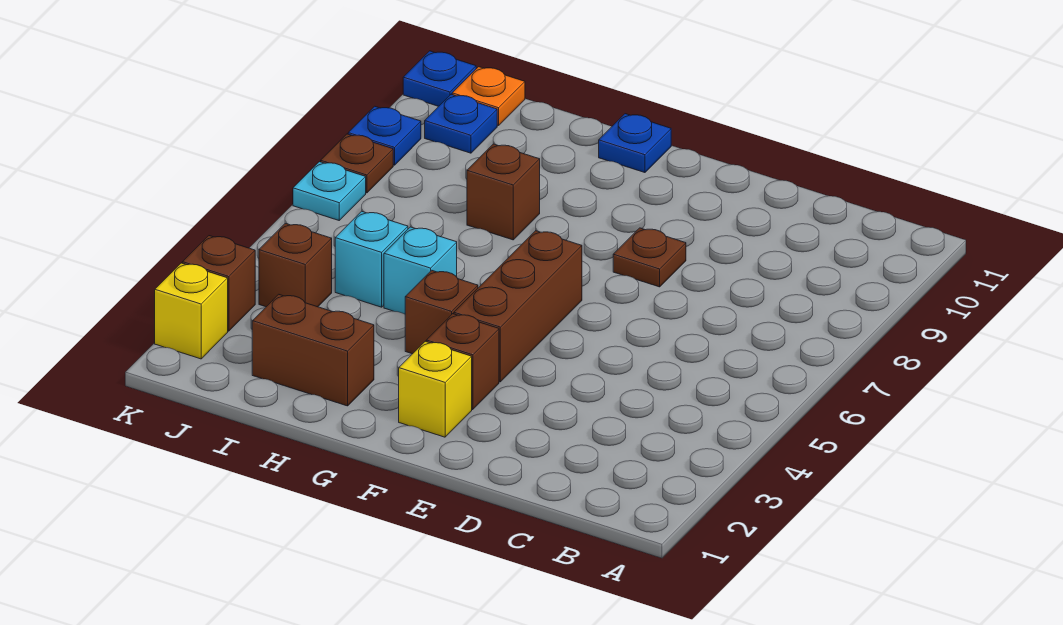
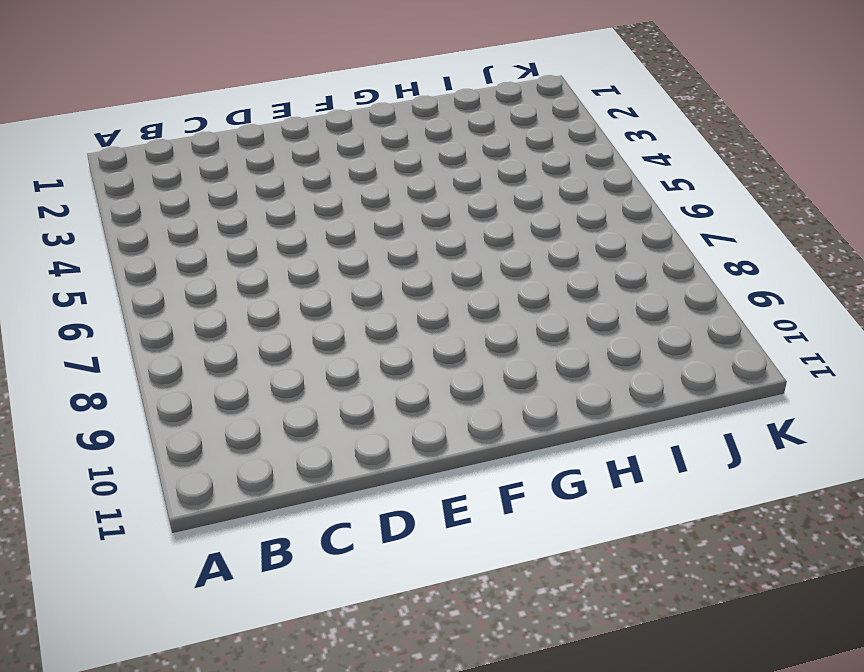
none -> brown plate E8 level 1
none -> yellow brick F2 level 1
none -> brown brick F3 level 1

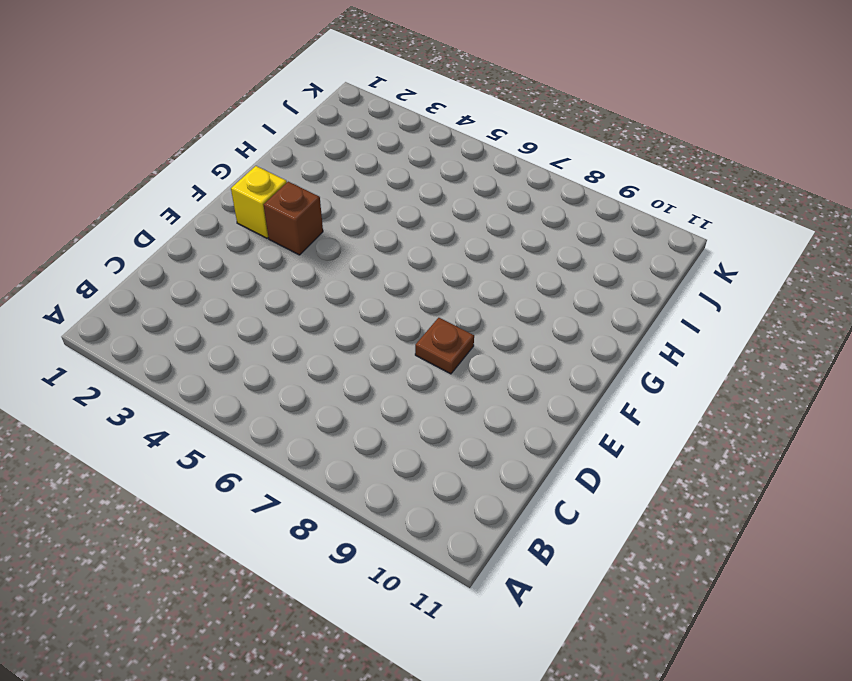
none -> brown brick F4:F6 level 1
none -> brown brick G4 level 1
none -> blue plate G11 level 1

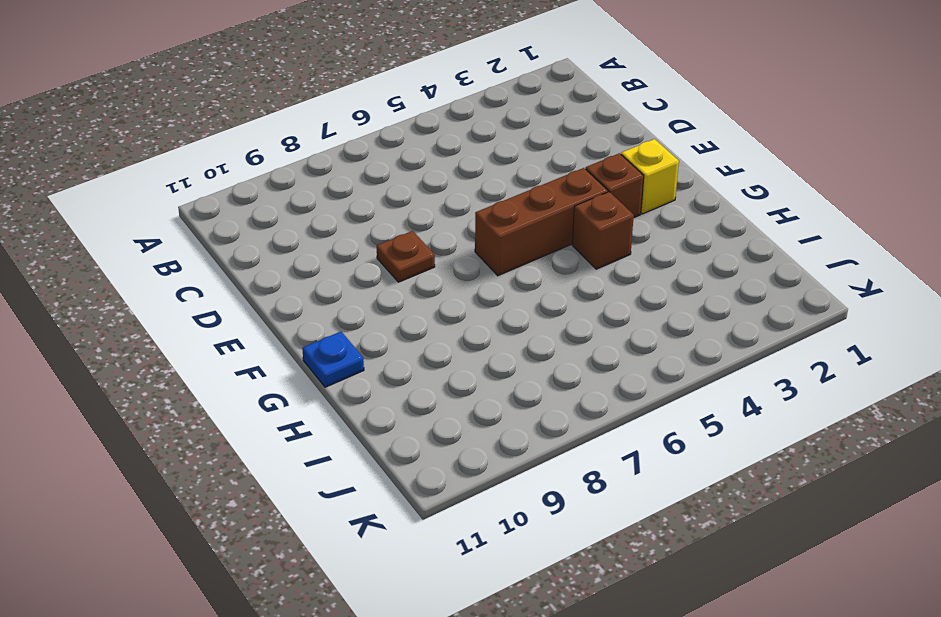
none -> brown brick H2:I2 level 1
none -> cyan brick H5 level 1
none -> brown brick H8 level 1

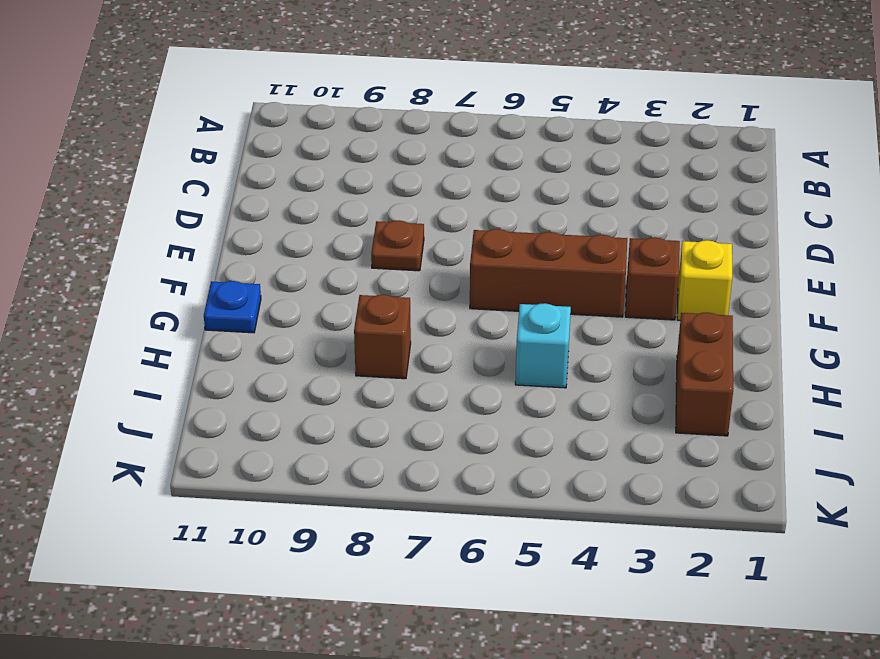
none -> brown brick G4 level 1
none -> cyan brick I5 level 1
none -> brown brick J4 level 1

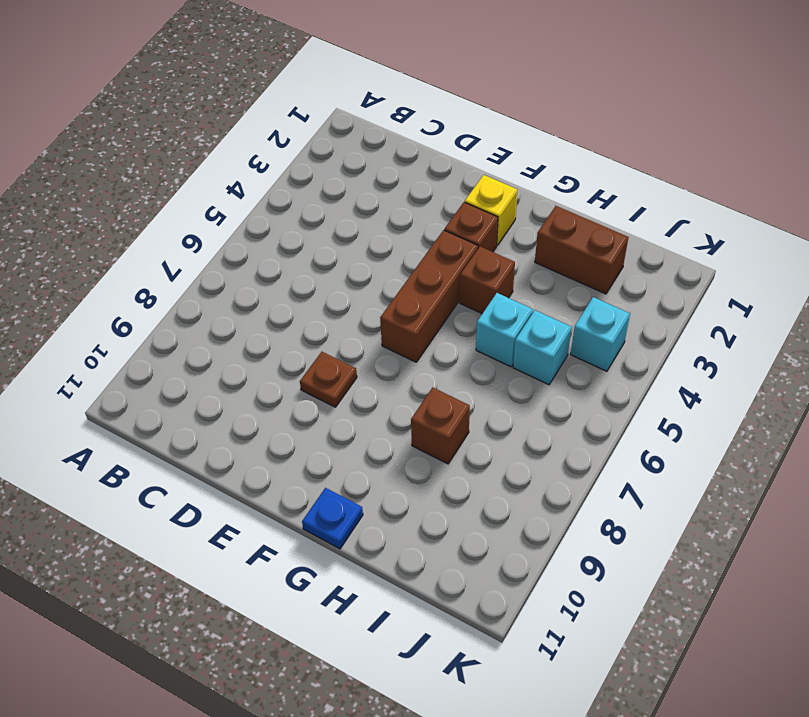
cyan brick J4 level 1 -> brown brick J4 level 1
none -> blue plate J10 level 1
none -> orange plate J11 level 1
none -> yellow brick K2 level 1

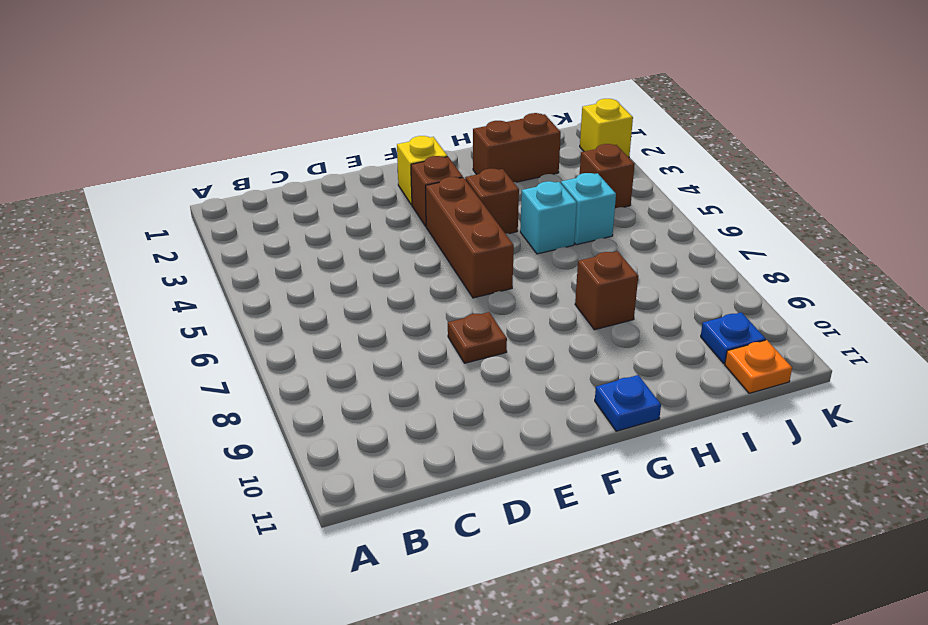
none -> brown brick K3 level 1
none -> cyan plate K7 level 1
none -> brown plate K8 level 1

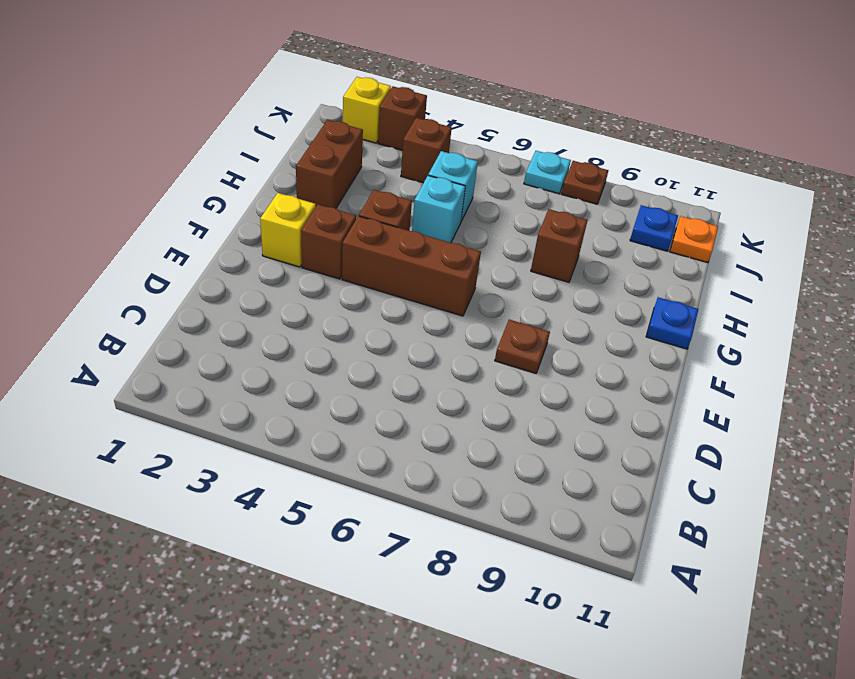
none -> blue plate K9 level 1
none -> blue plate K11 level 1

